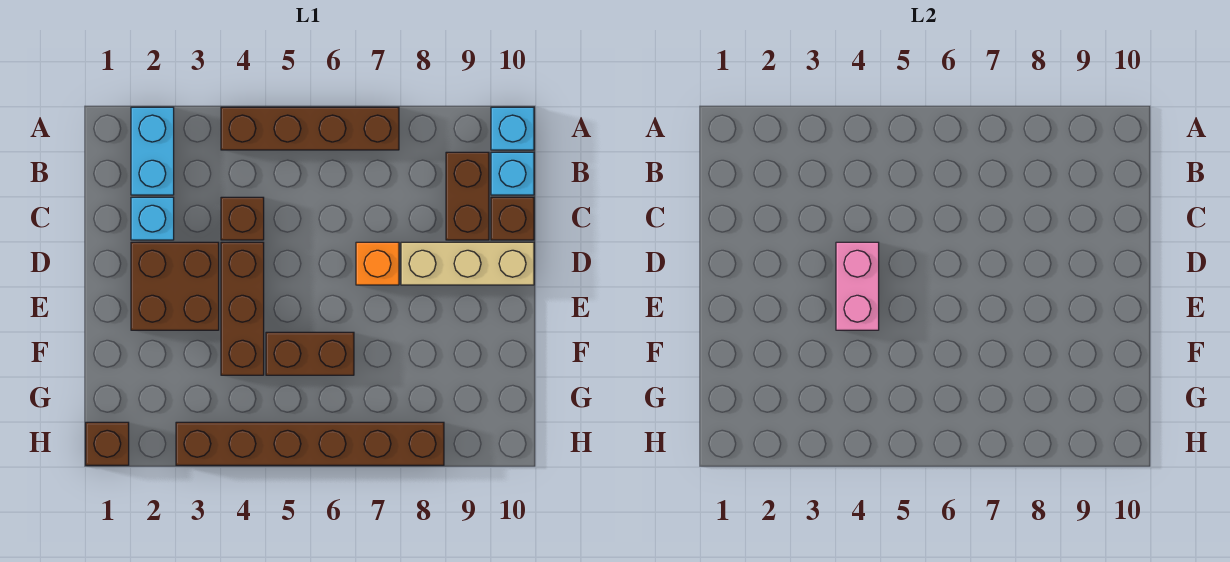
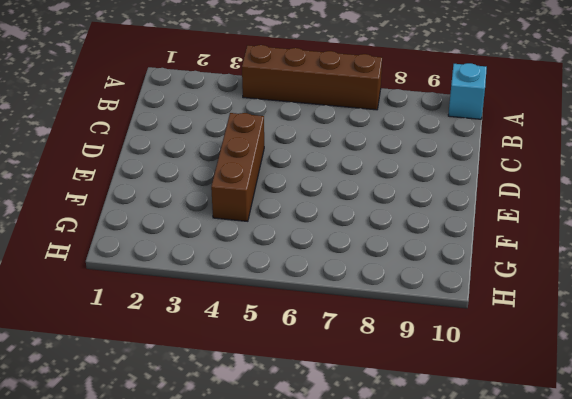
none -> cyan brick A2:B2 level 1
none -> brown brick B9:C9 level 1
none -> cyan brick B10 level 1

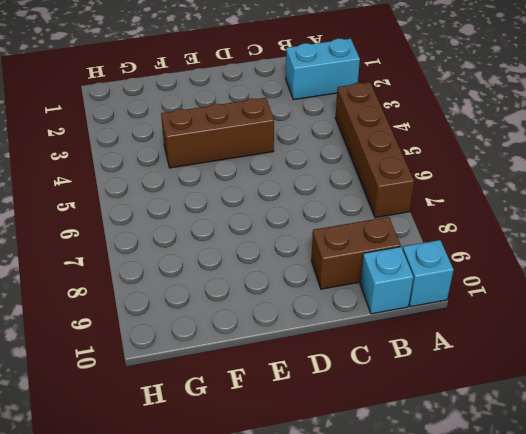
none -> cyan brick C2 level 1
none -> brown brick C4 level 1
none -> brown brick C10 level 1

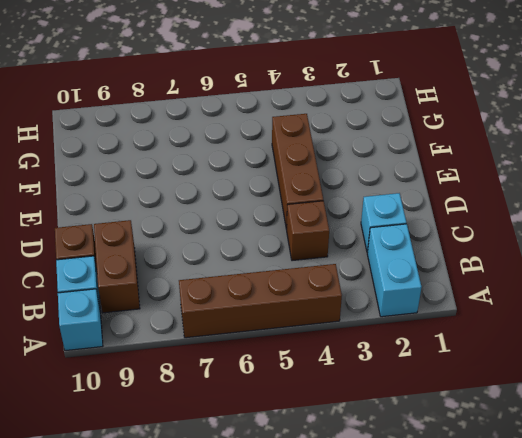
none -> brown brick D2:E3 level 1
none -> orange brick D7 level 1
none -> tan brick D8:D10 level 1

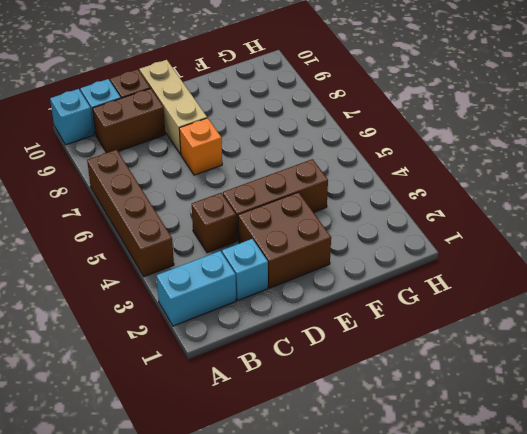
none -> brown brick F5:F6 level 1
none -> brown brick H1 level 1
none -> brown brick H3:H8 level 1

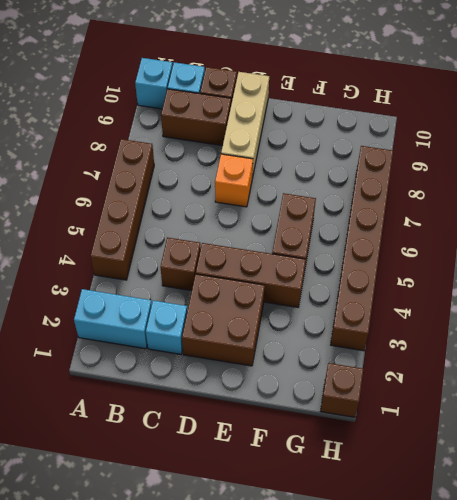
none -> pink brick D4:E4 level 2

